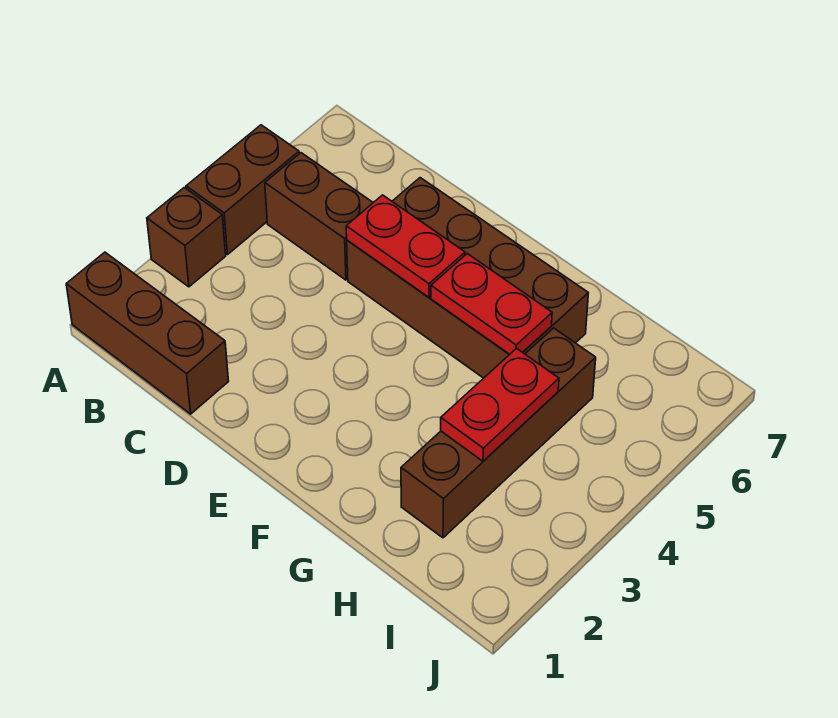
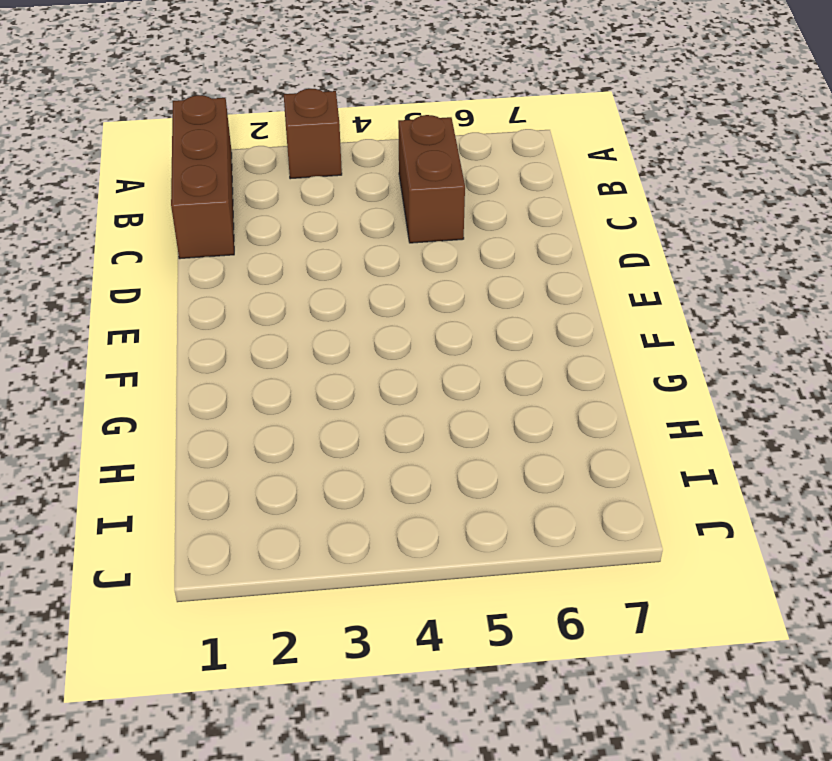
none -> brown brick A4:A5 level 1
none -> brown brick D5:G6 level 1

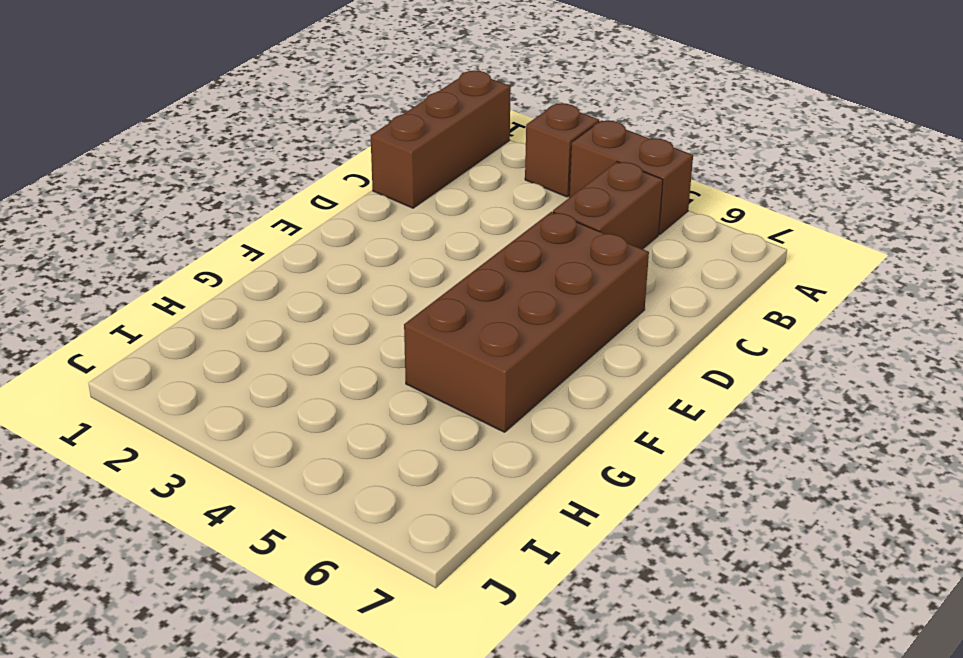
none -> brown brick H2:H5 level 1
none -> red plate D5:E5 level 2

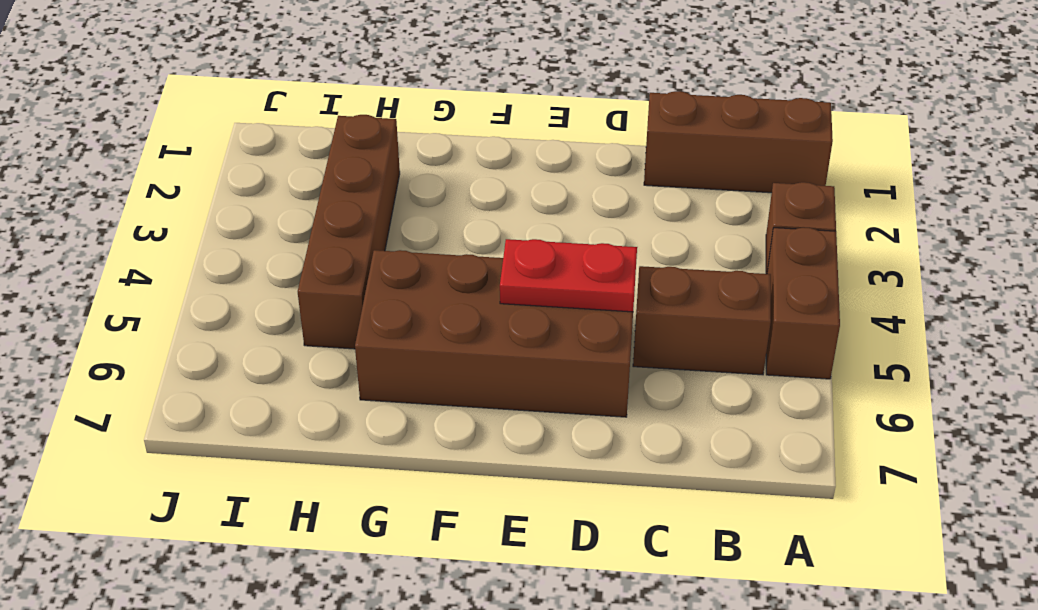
none -> red plate F5:G5 level 2
none -> red plate H3:H4 level 2

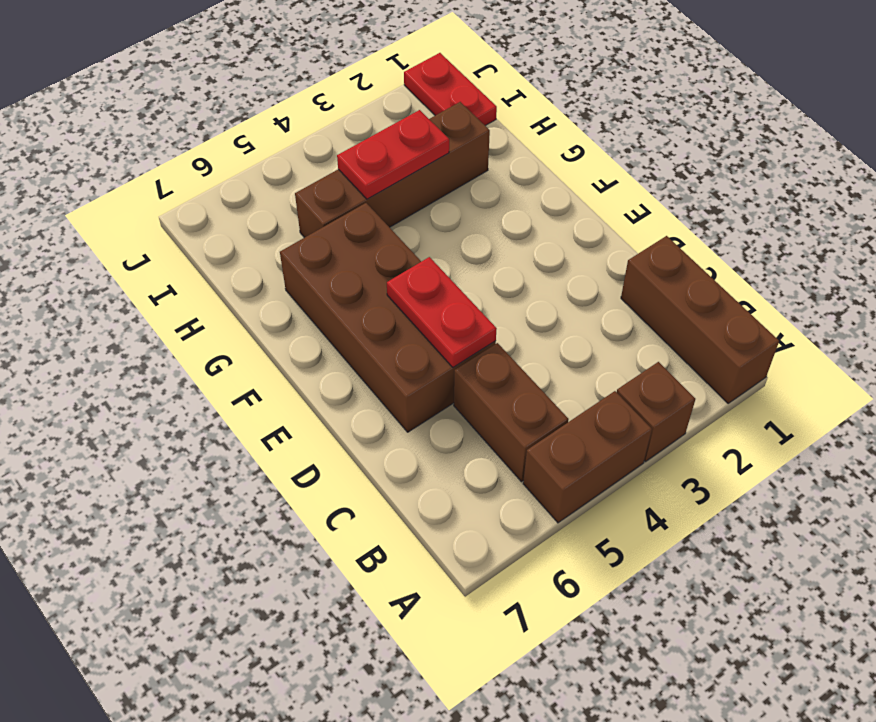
red plate I1:J1 level 1 -> red plate F5:G5 level 2

